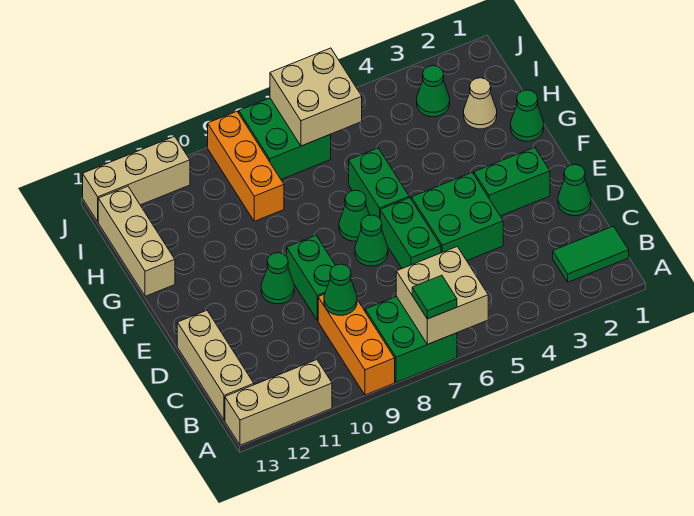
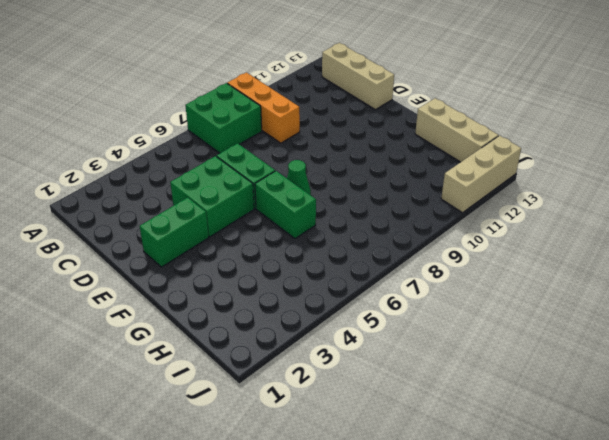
none -> tan brick A11:A13 level 1
none -> green tile B1:B2 level 1
none -> green cone D1 level 1

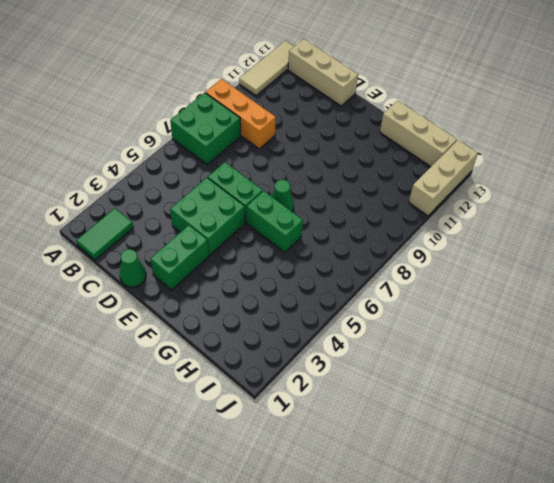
tan tile A11:A13 level 1 -> tan brick A11:A13 level 1
none -> green brick D9:E9 level 1
none -> green cone E7 level 1
none -> green cone E10 level 1

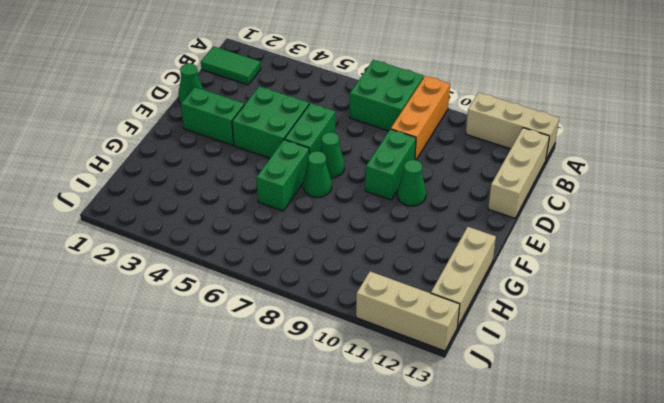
none -> green cone G1 level 1
none -> tan cone H2 level 1
none -> orange brick H9:J9 level 1

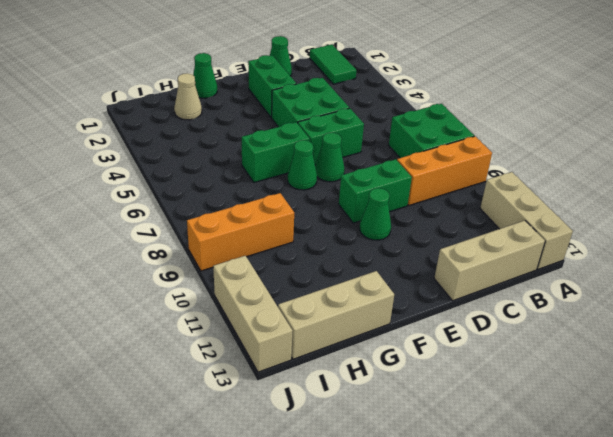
none -> green cone I3 level 1
none -> green brick I7:J8 level 1
none -> tan brick A6:B7 level 2

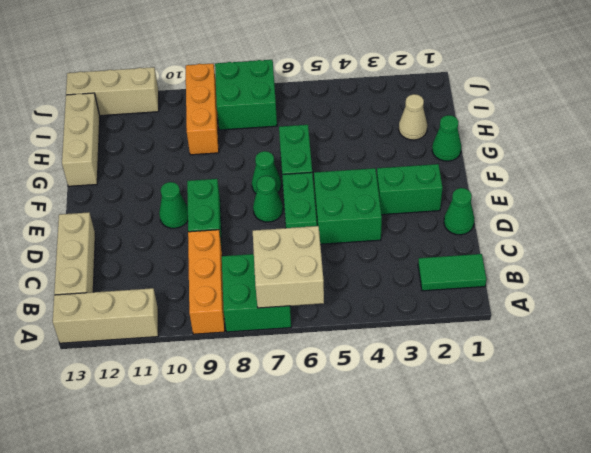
none -> green cone I3 level 1
none -> green cone C9 level 2
none -> tan brick I6:J7 level 2

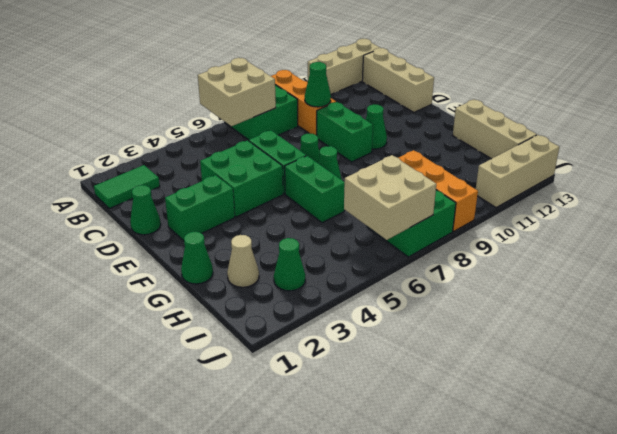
none -> green tile A7 level 3

